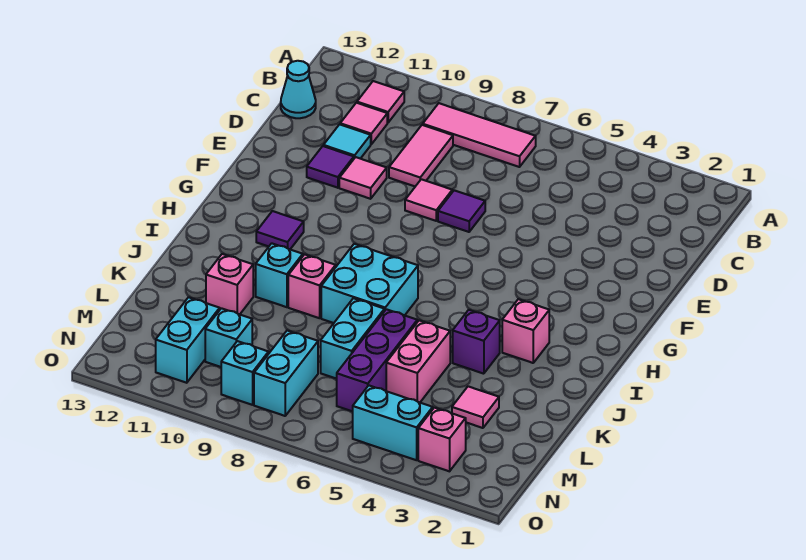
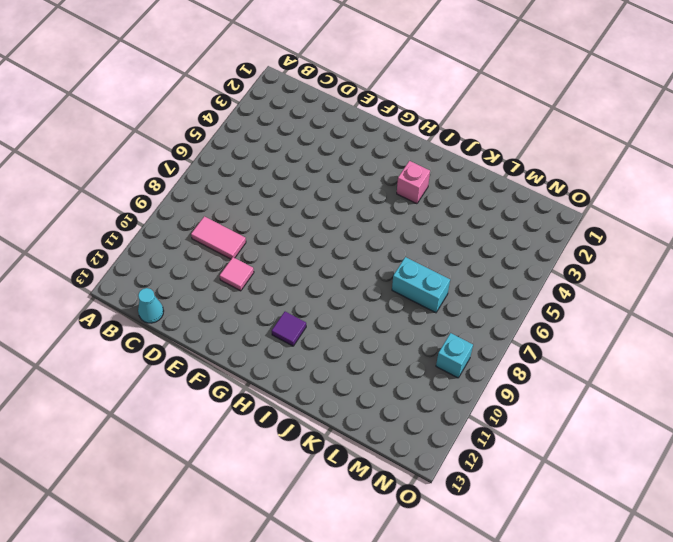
none -> pink tile B7:B9 level 1
none -> pink tile B11 level 1
none -> pink tile C11 level 1

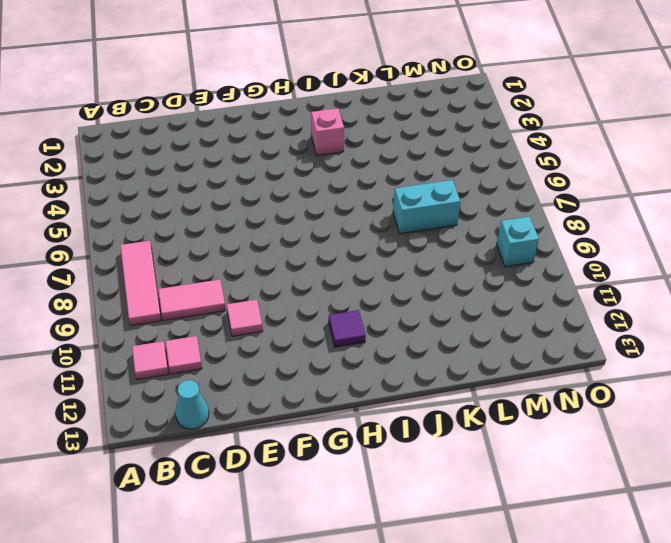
none -> cyan tile D11 level 1
none -> purple tile E7 level 1
none -> pink tile E8 level 1

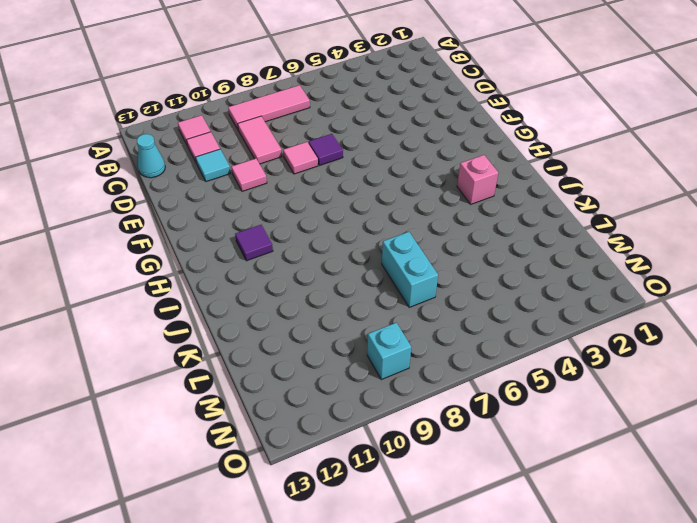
none -> purple tile E11 level 1
none -> cyan brick I7:J8 level 1
none -> purple brick J4 level 1

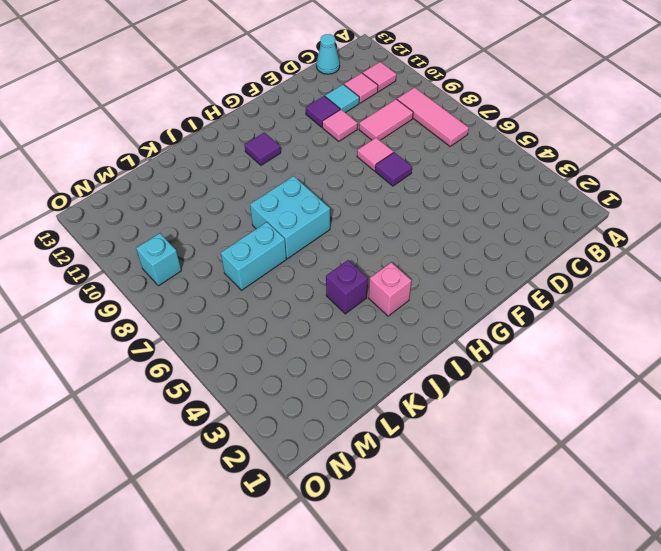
none -> pink brick J9 level 1
none -> cyan brick J10 level 1
none -> pink brick K5:L5 level 1

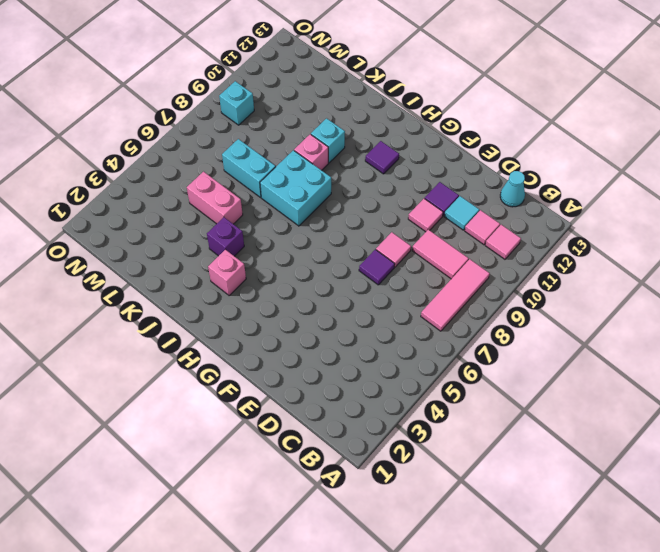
none -> purple brick K6:M6 level 1
none -> pink brick K11 level 1
none -> pink tile L3 level 1

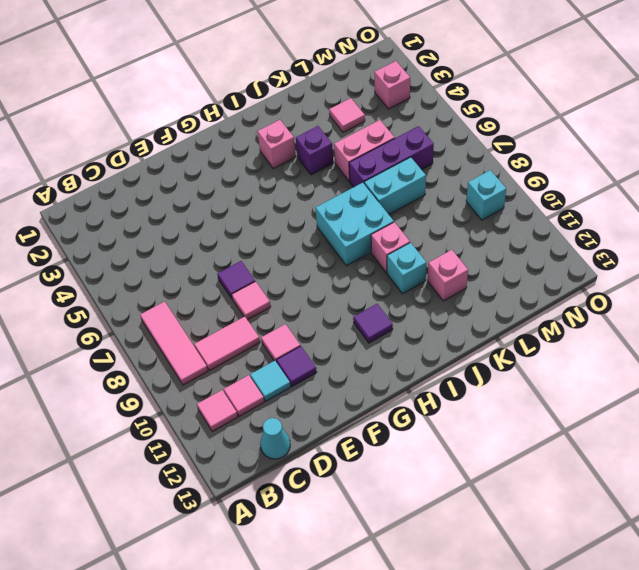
none -> cyan brick M8:N8 level 1
none -> cyan brick M10 level 1
none -> cyan brick M11:N11 level 1

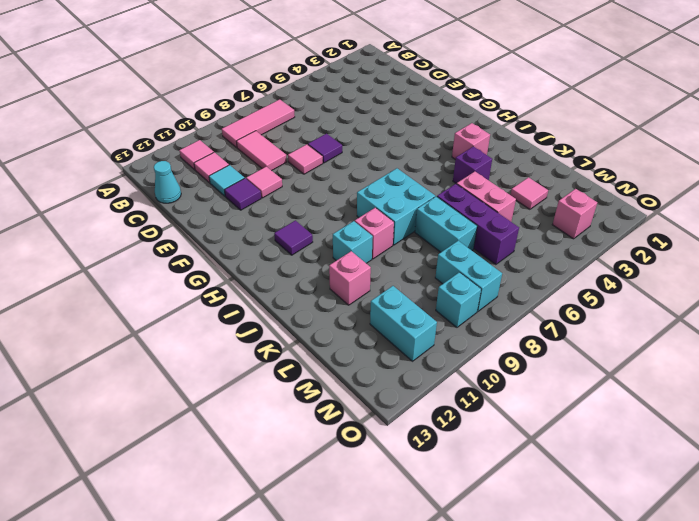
none -> cyan brick M10 level 1
none -> cyan brick N4:N5 level 1

